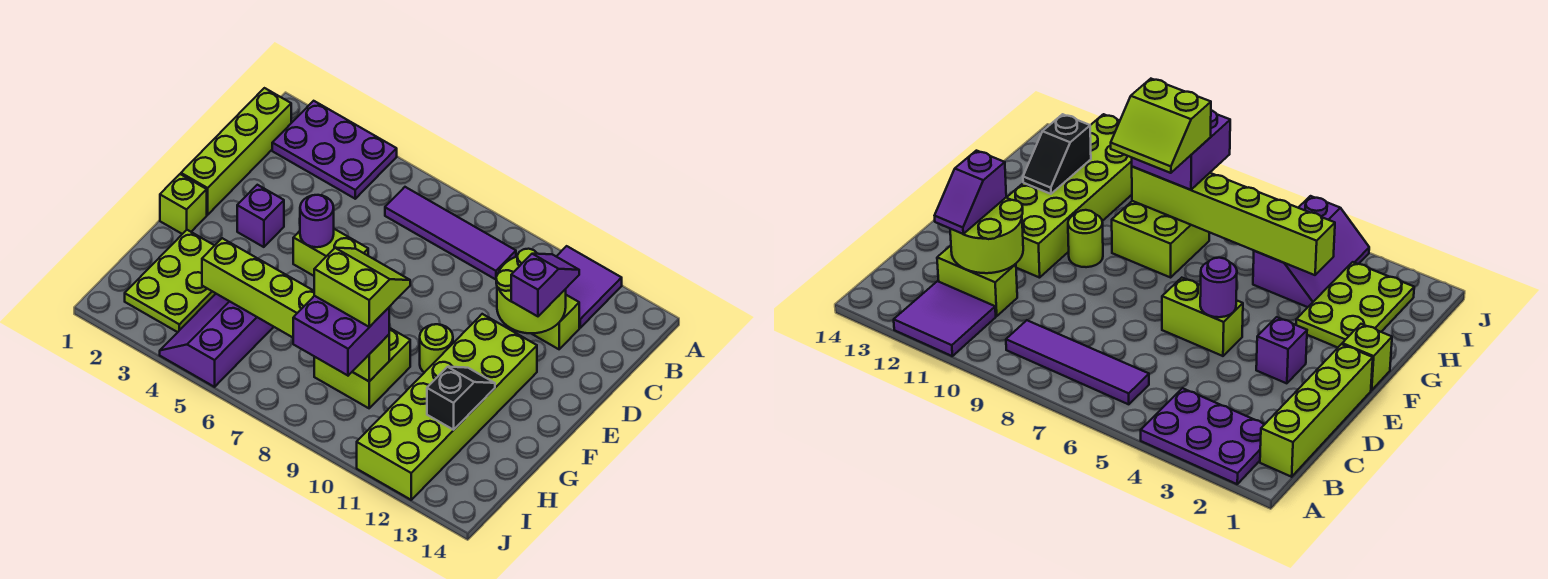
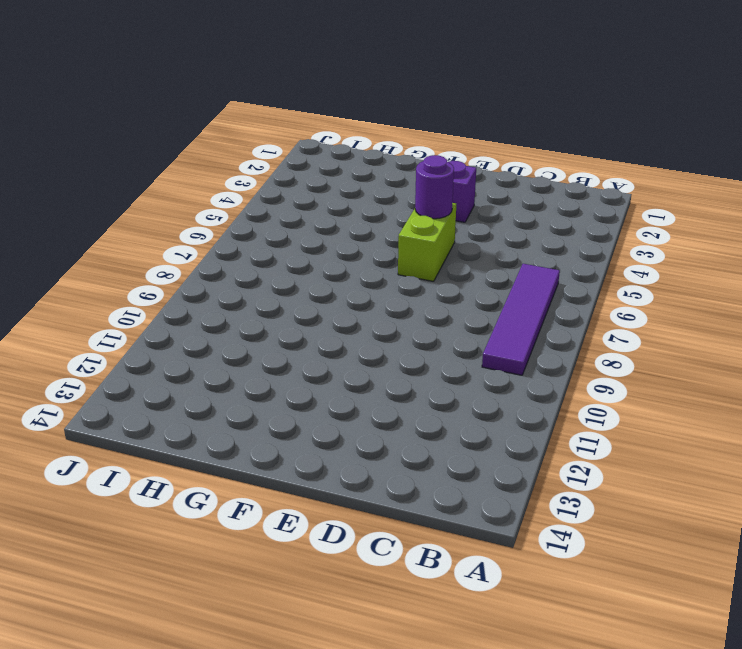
none -> purple plate A2:B4 level 1
none -> purple tile A11:B12 level 1
none -> lime brick B1:E1 level 1

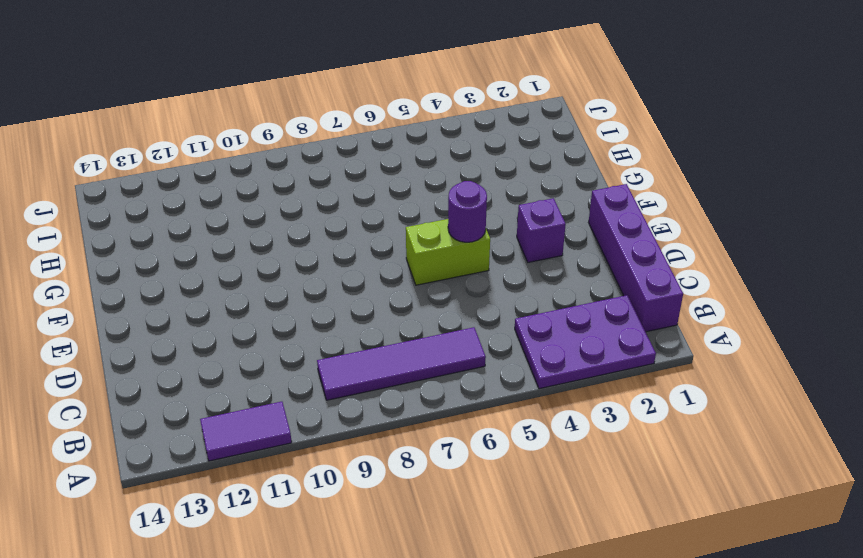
purple tile A11:A12 level 1 -> purple tile A11:B12 level 1
purple brick B1:E1 level 1 -> lime brick B1:E1 level 1
none -> lime brick C11:C12 level 1
none -> lime brick E11:J12 level 1
none -> lime brick F1 level 1

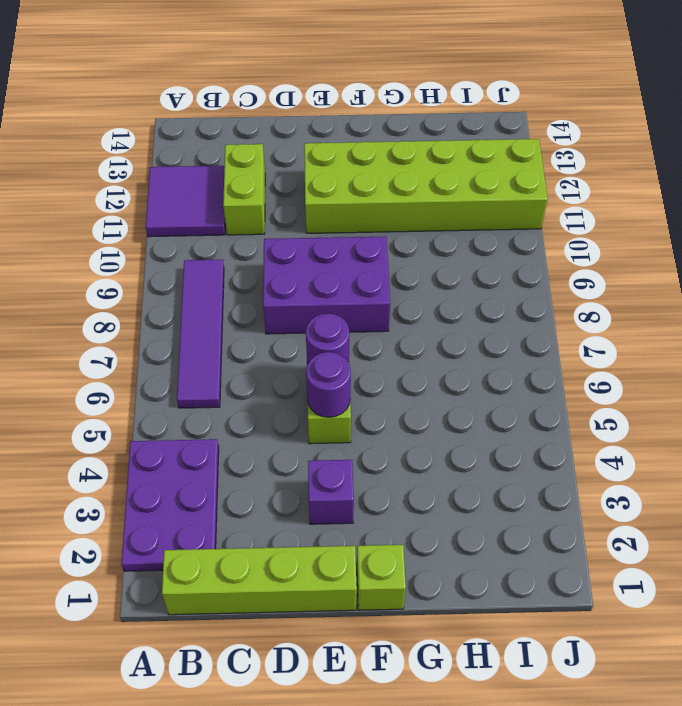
purple brick D8:F9 level 1 -> none
purple round brick E6 level 2 -> none
none -> lime round brick F10 level 1
none -> lime plate G2:I3 level 1
none -> lime brick G8:H9 level 1

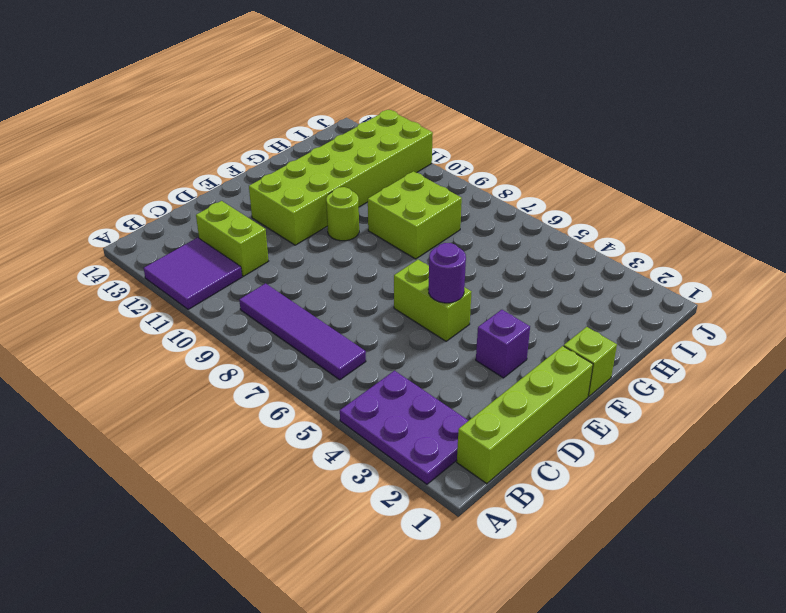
none -> lime plate G2:I3 level 1
none -> purple slope H4:J5 level 1 top 5
none -> lime round brick C11:D12 level 2

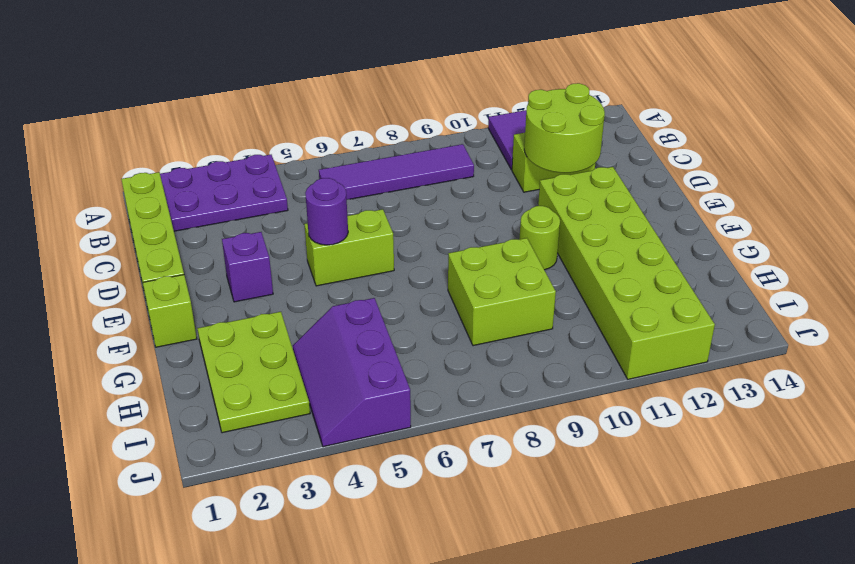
none -> black slope G12:H12 level 2 top H
none -> lime brick H4:H9 level 2
none -> purple slope C12:D12 level 3 top D

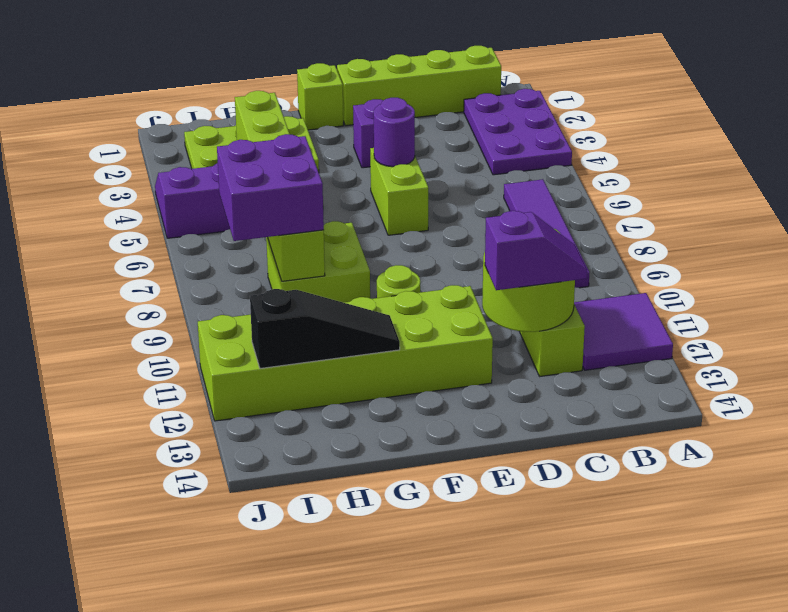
black slope G12:I12 level 2 top I -> black slope G12:H12 level 2 top H
none -> lime slope G8:H9 level 4 top H

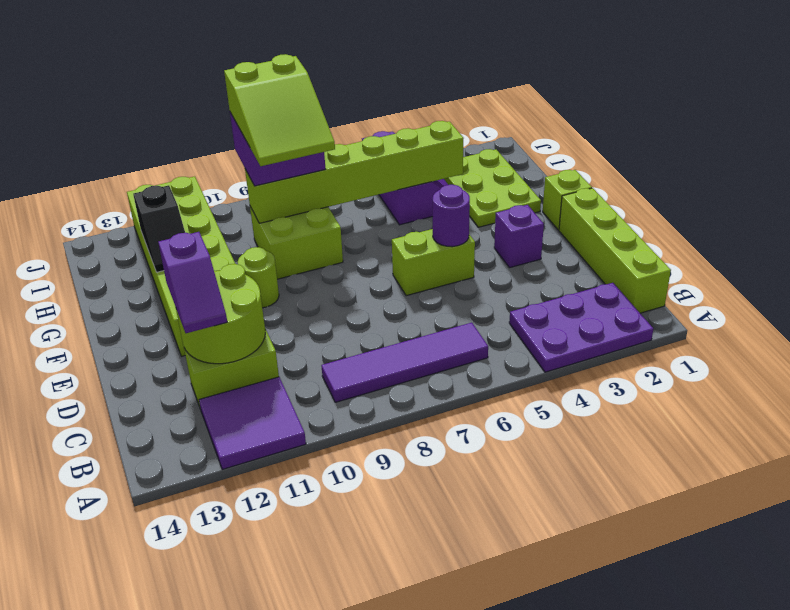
lime slope G8:I9 level 4 top I -> lime slope G8:H9 level 4 top H

